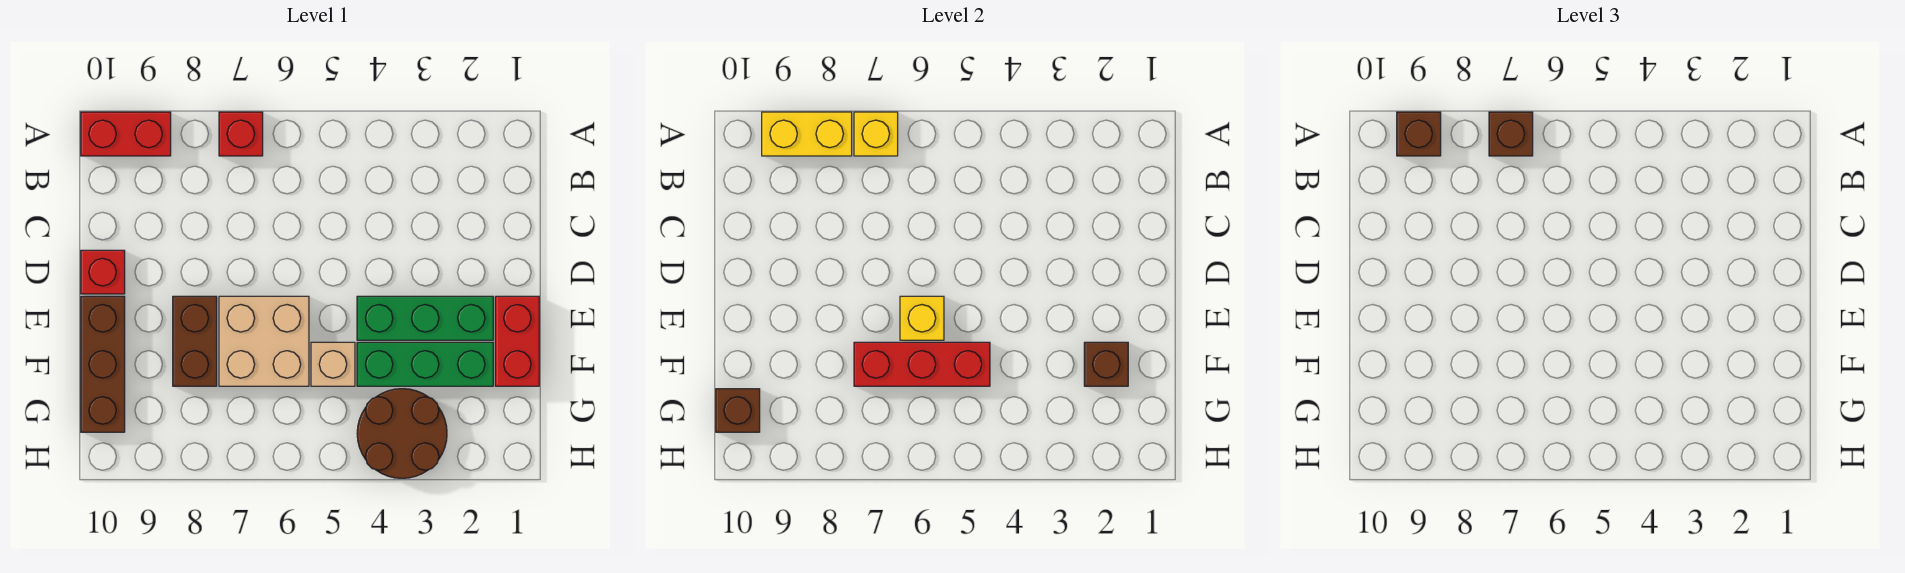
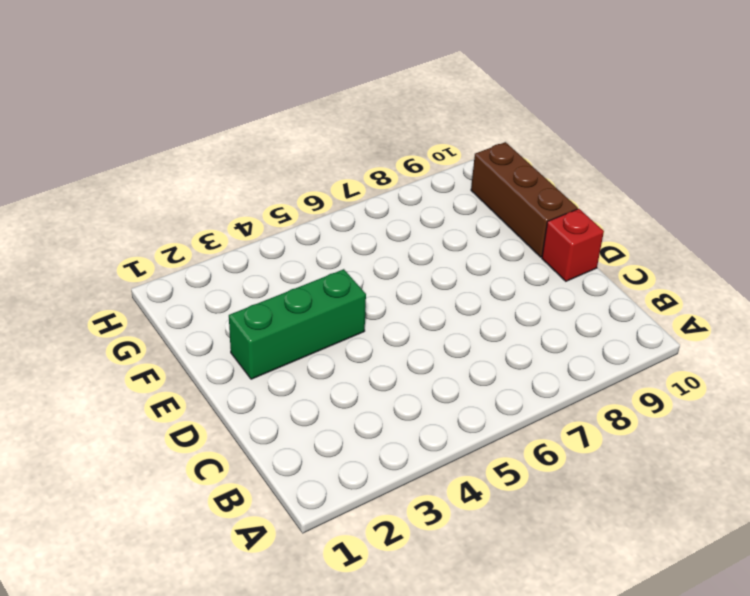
none -> red brick A7 level 1
none -> red brick A9:A10 level 1
none -> red brick E1:F1 level 1

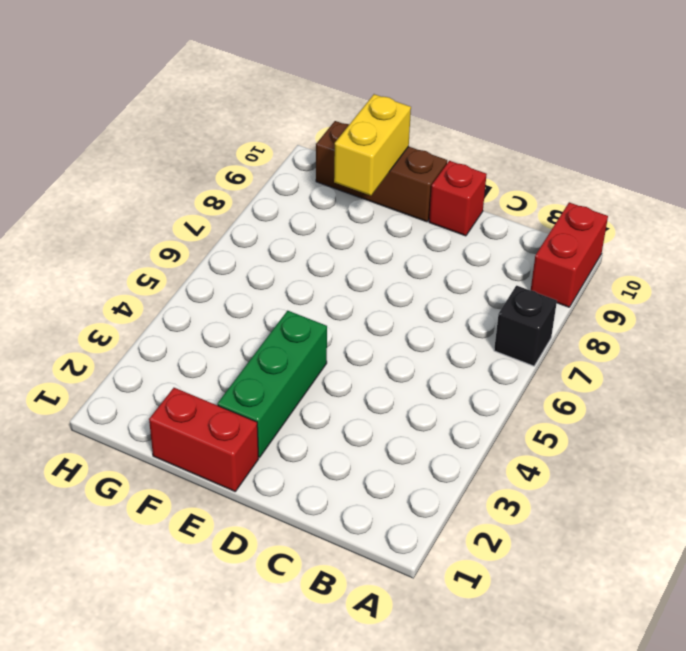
black brick A7 level 1 -> red brick A7 level 1
yellow brick F9:F10 level 2 -> yellow brick A8:A9 level 2
none -> tan brick E6:F7 level 1
none -> brown brick E8:F8 level 1
none -> green brick F2:F4 level 1

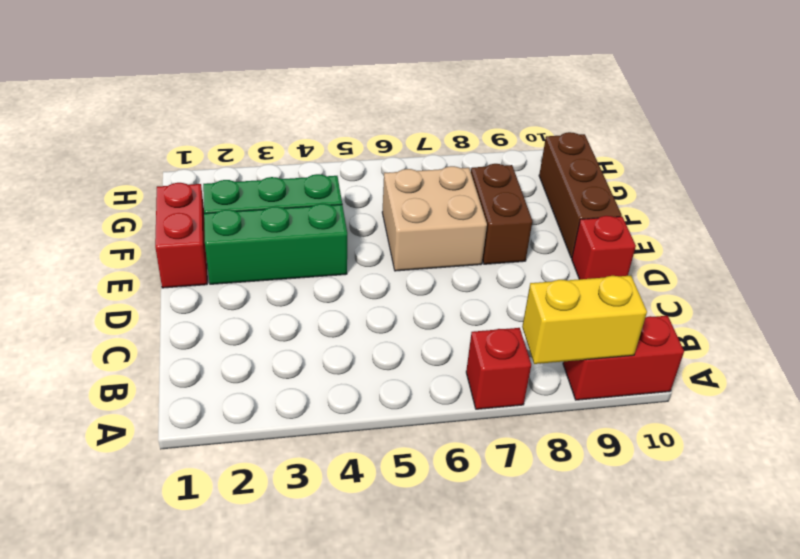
none -> tan brick F5 level 1
none -> brown round brick G3:H4 level 1
none -> yellow brick A7 level 2

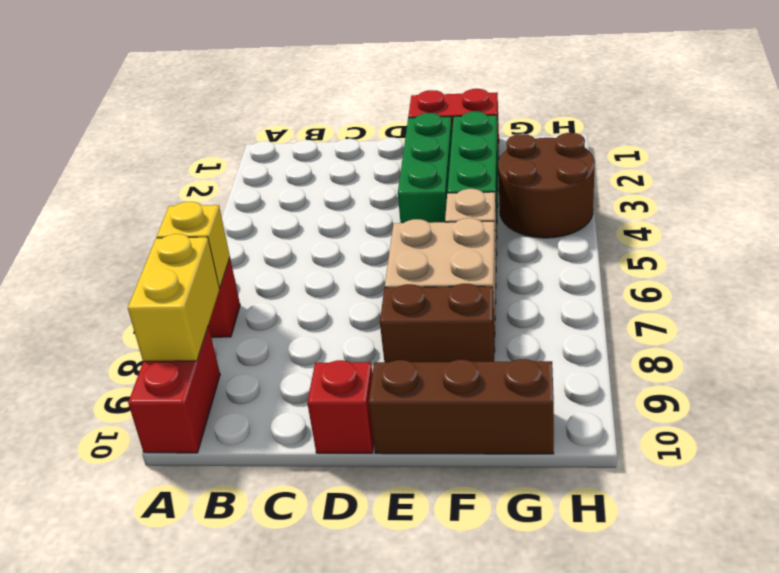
none -> yellow brick E6 level 2
none -> brown brick F2 level 2
none -> red brick F5:F7 level 2

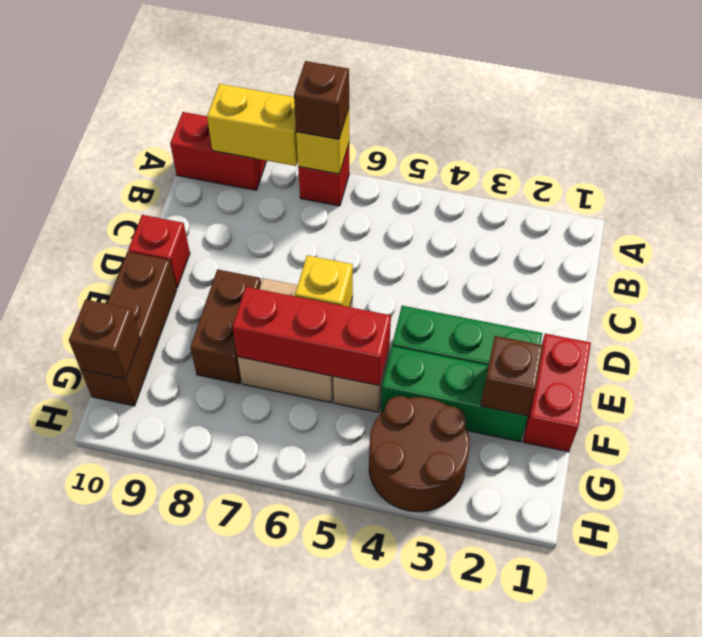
none -> brown brick A9 level 3

